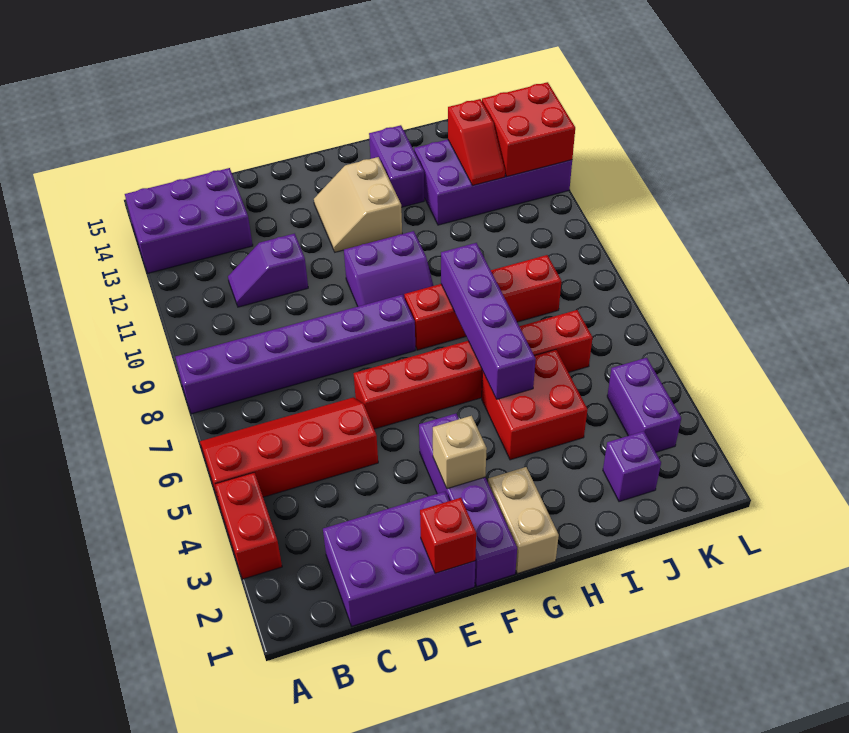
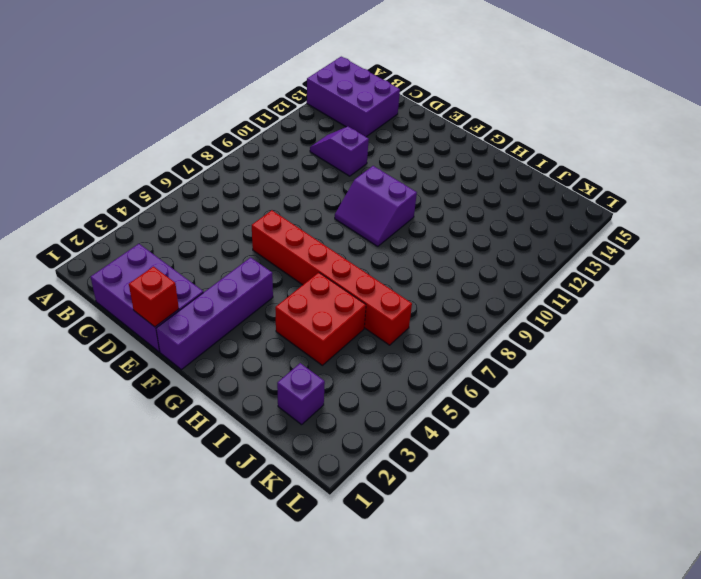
none -> red brick A3:A4 level 1
none -> red slope A5:D6 level 1 top 5
none -> purple brick A8:F8 level 1

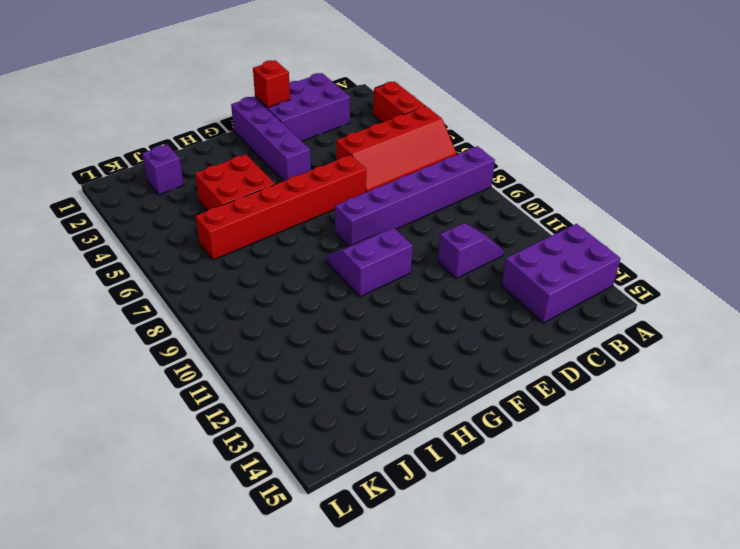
none -> tan slope F12:G13 level 1 top G
none -> tan brick G1:G2 level 1
none -> red brick G8:J8 level 1

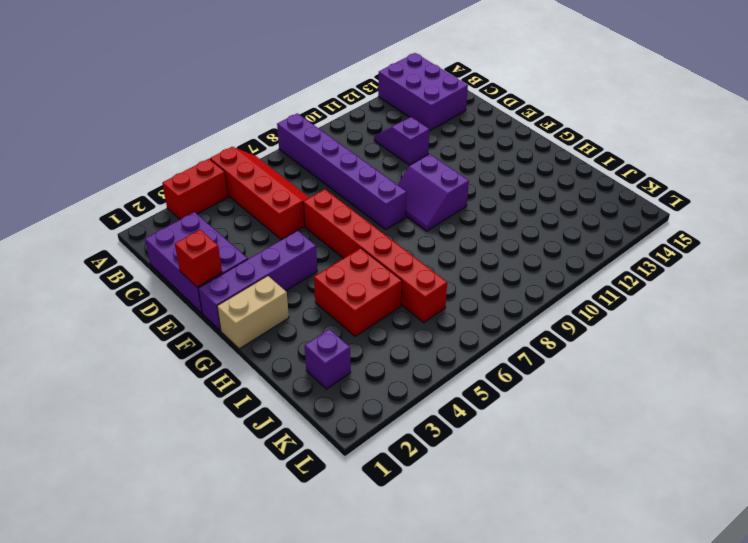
none -> tan slope F12:G13 level 1 top G
none -> red brick G8:J8 level 1
none -> purple brick H13:H14 level 1

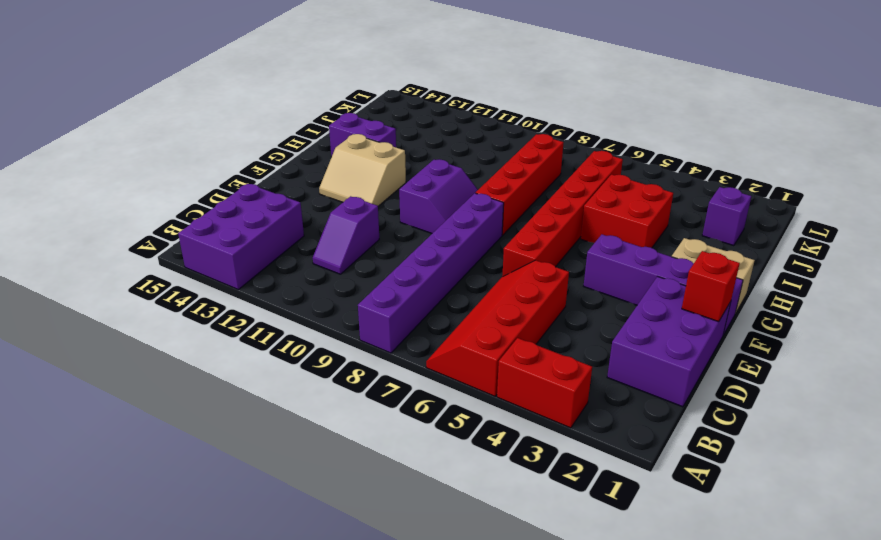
none -> purple brick I12:L13 level 1
none -> purple brick K3:K4 level 1
none -> tan brick F3 level 2

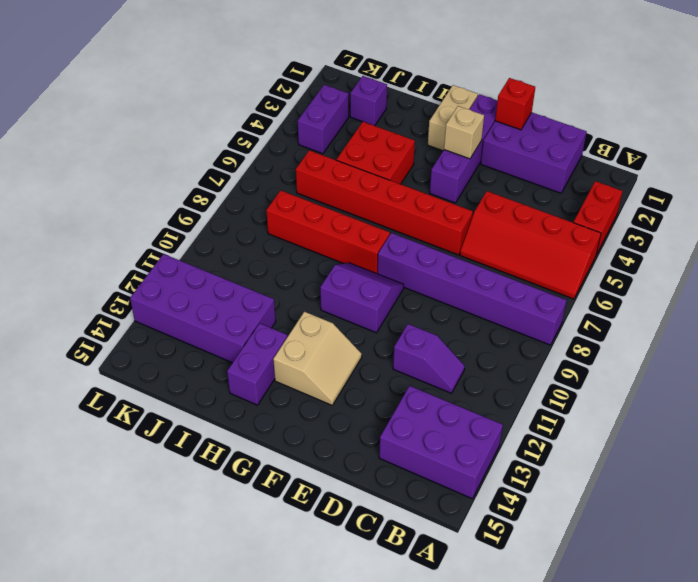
none -> purple brick H5:H8 level 2
none -> red slope J12:J13 level 2 top 13
none -> red brick K12:L13 level 2

